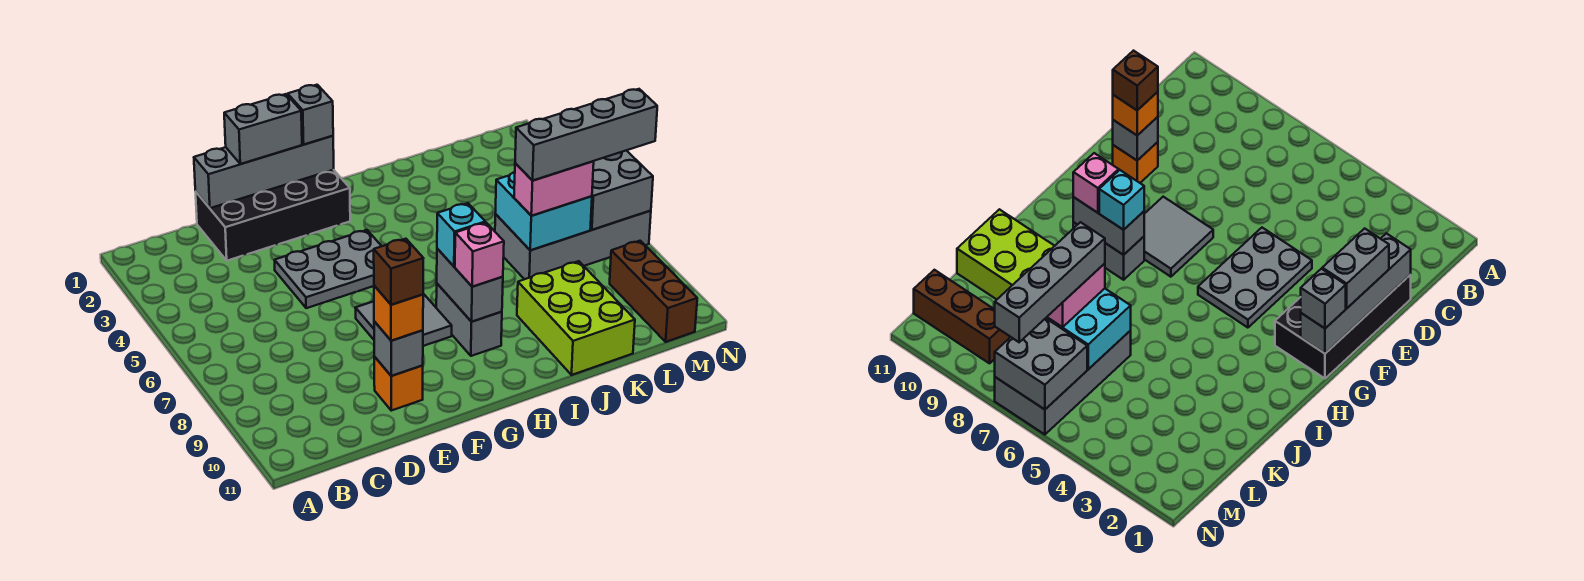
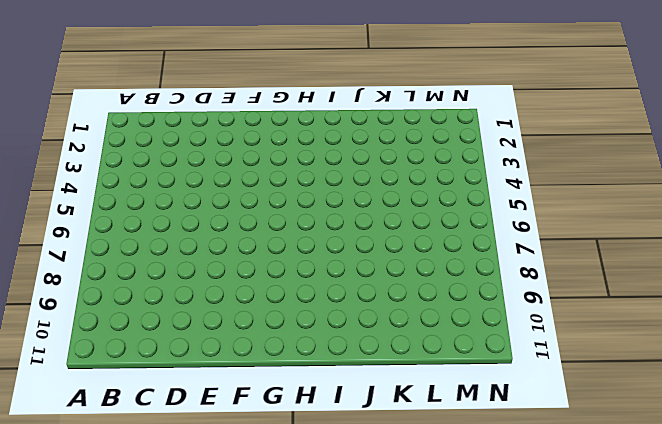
none -> black brick D1:G2 level 1
none -> grey plate E4:G5 level 1
none -> orange brick E10 level 1

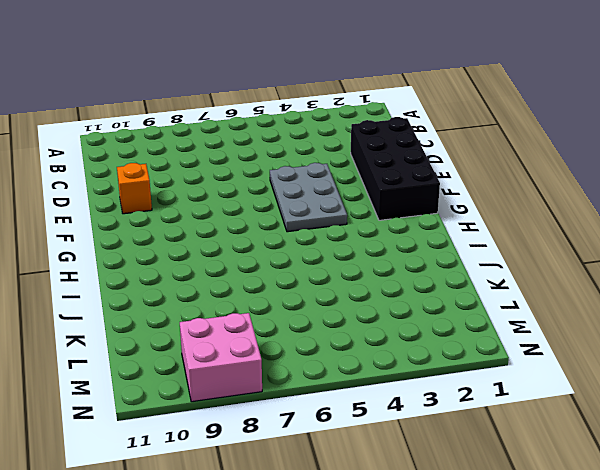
pink brick M8:N9 level 1 -> brown brick M9:M11 level 1
none -> grey tile F7:G8 level 1
none -> grey brick H8:H9 level 1
none -> lime brick J9:K11 level 1

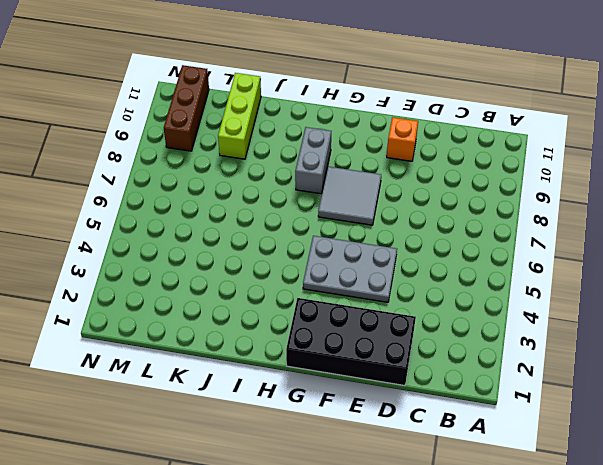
lime brick K9:K11 level 1 -> lime brick J9:K11 level 1
none -> grey brick K6:N7 level 1
none -> grey brick D1:G1 level 2
none -> grey brick E10 level 2

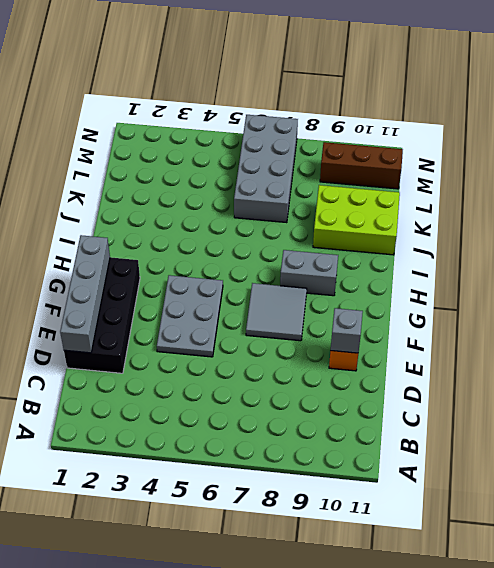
none -> grey brick H8:H9 level 2
none -> cyan brick K6:L7 level 2
none -> grey brick M6:N7 level 2

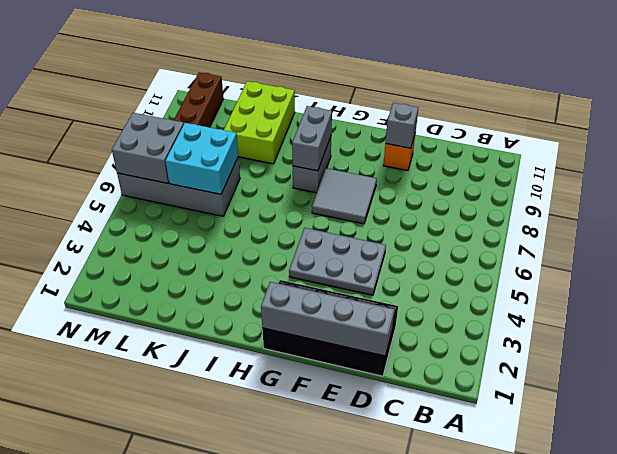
none -> grey brick E1:F1 level 3
none -> orange brick E10 level 3
none -> grey brick G1 level 3

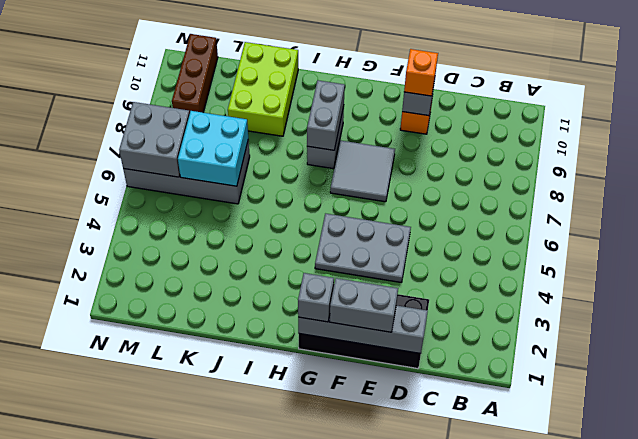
none -> cyan brick H8 level 3
none -> pink brick H9 level 3
none -> pink brick K7:L7 level 3

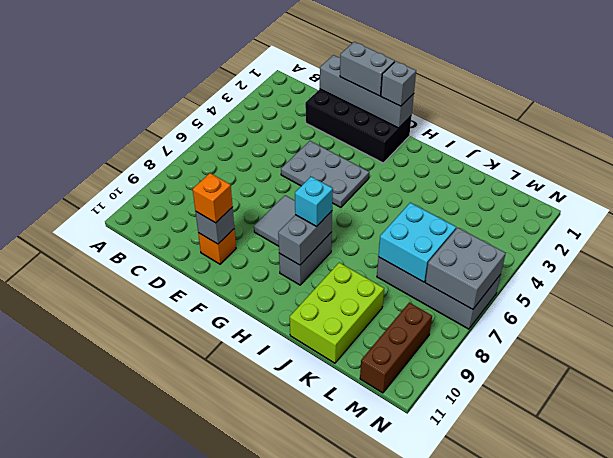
none -> pink brick H9 level 3
none -> pink brick K7:L7 level 3
none -> brown brick E10 level 4

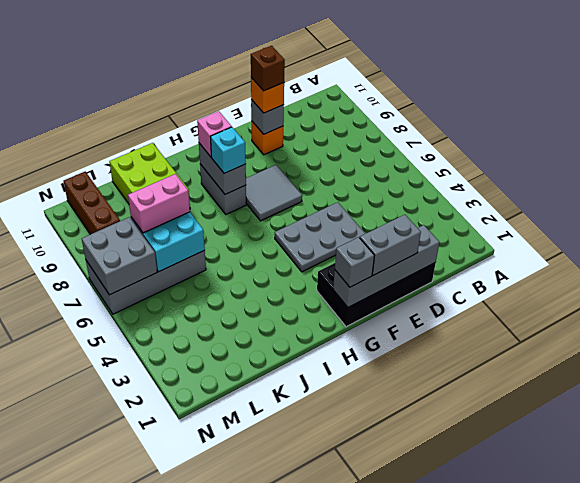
none -> grey brick K7:N7 level 4

